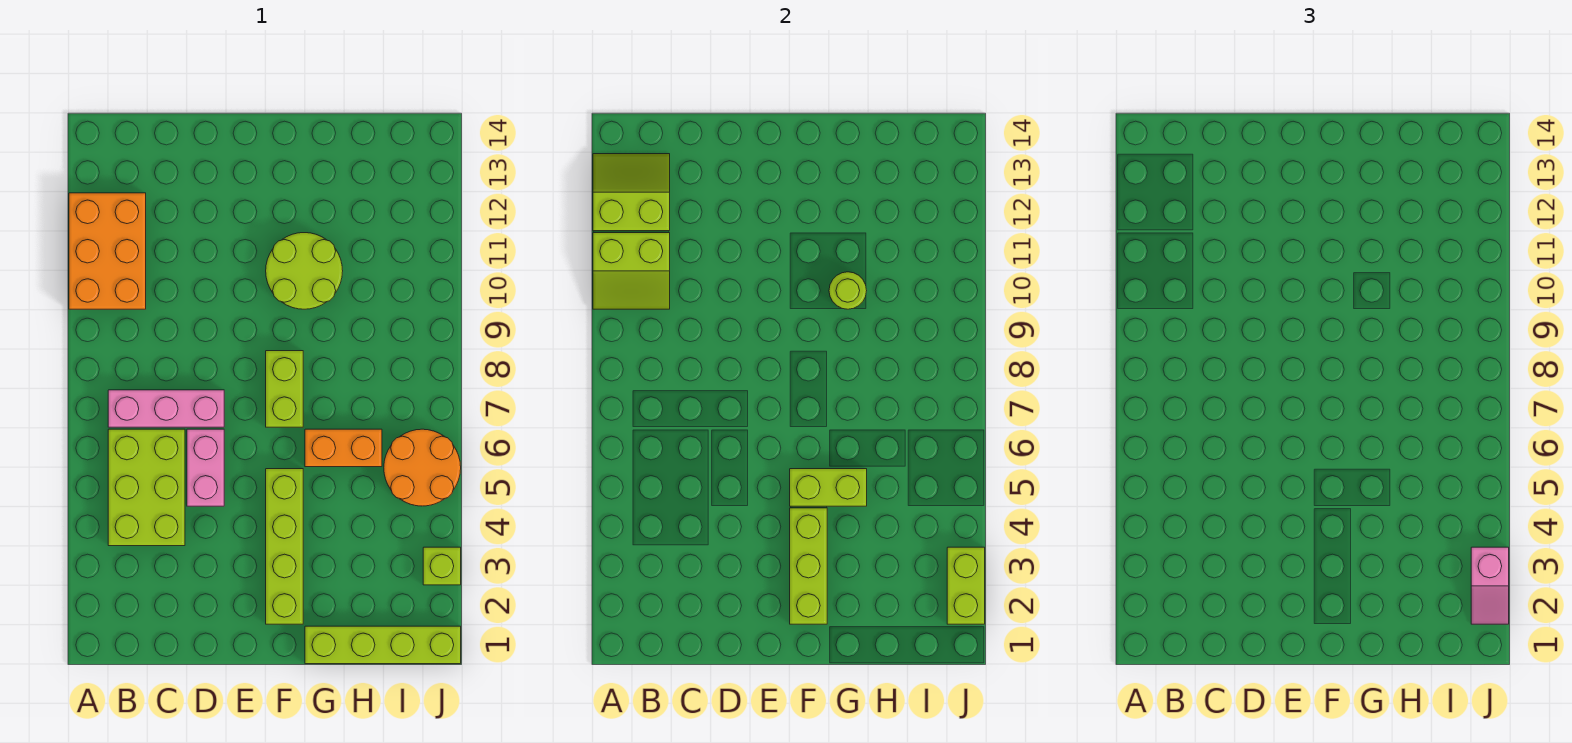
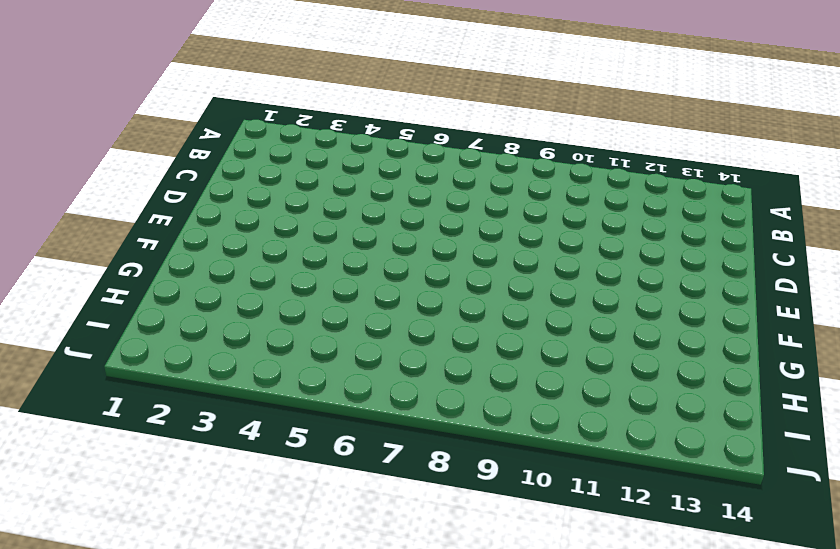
none -> orange brick A10:B12 level 1
none -> lime brick B4:C6 level 1
none -> pink brick B7:D7 level 1

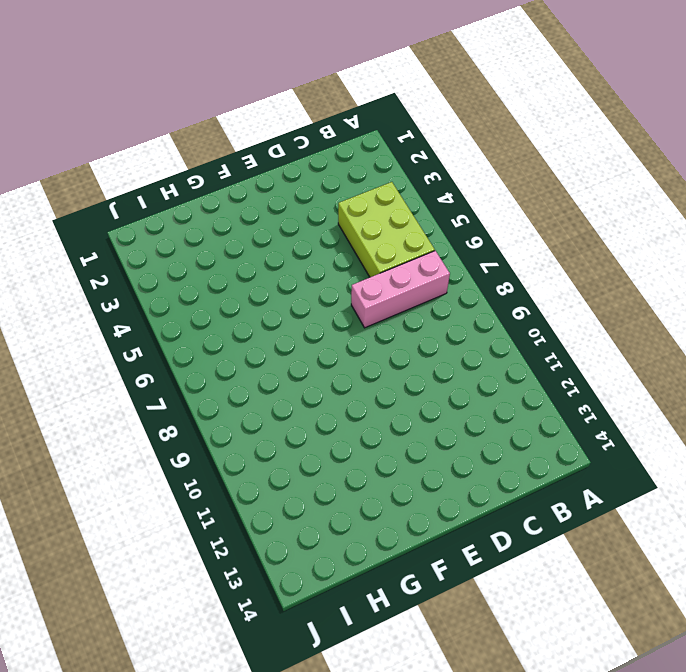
none -> orange brick A10:B12 level 1
none -> pink brick D5:D6 level 1
none -> lime brick F2:F5 level 1

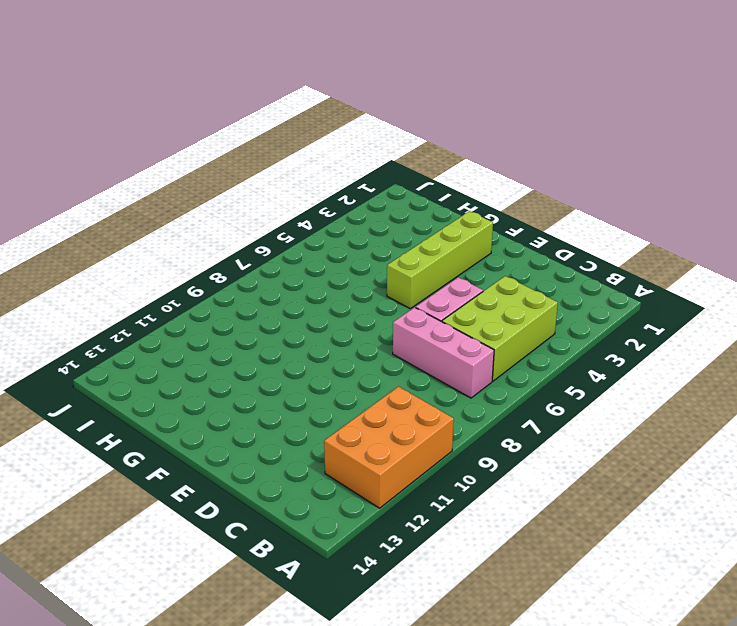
none -> lime brick F7:F8 level 1
none -> lime round brick F10:G11 level 1
none -> lime brick G1:J1 level 1

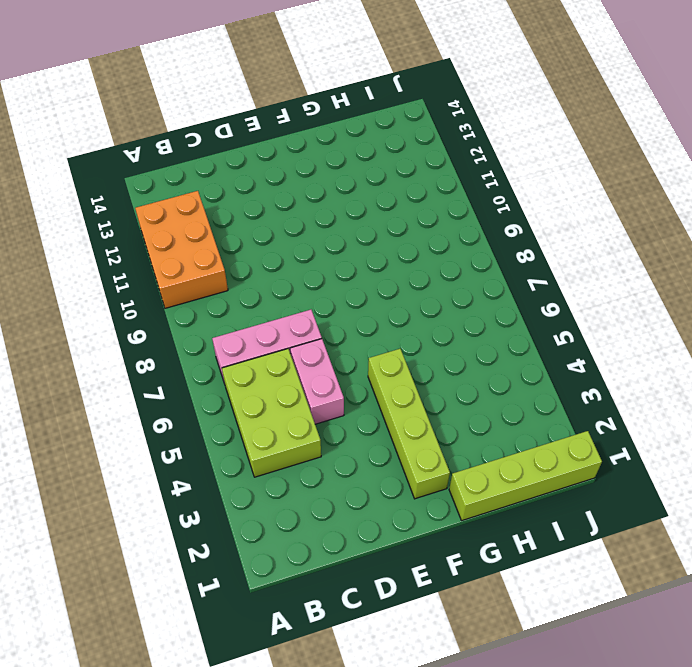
none -> lime brick F7:F8 level 1
none -> lime round brick F10:G11 level 1
none -> orange brick G6:H6 level 1

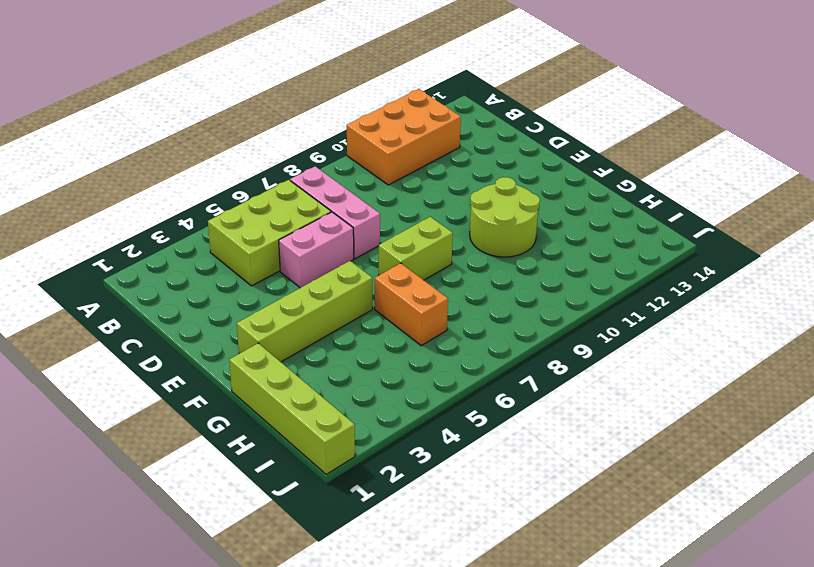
none -> orange round brick I5:J6 level 1
none -> lime brick J3 level 1
none -> lime slope A10:B11 level 2 top 11

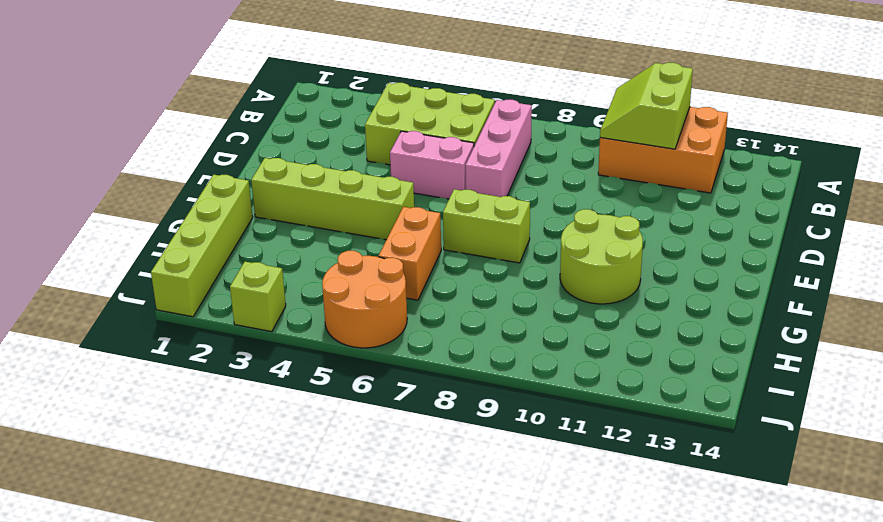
none -> lime slope A12:B13 level 2 top 12
none -> lime brick F2:F4 level 2
none -> lime brick F5:G5 level 2

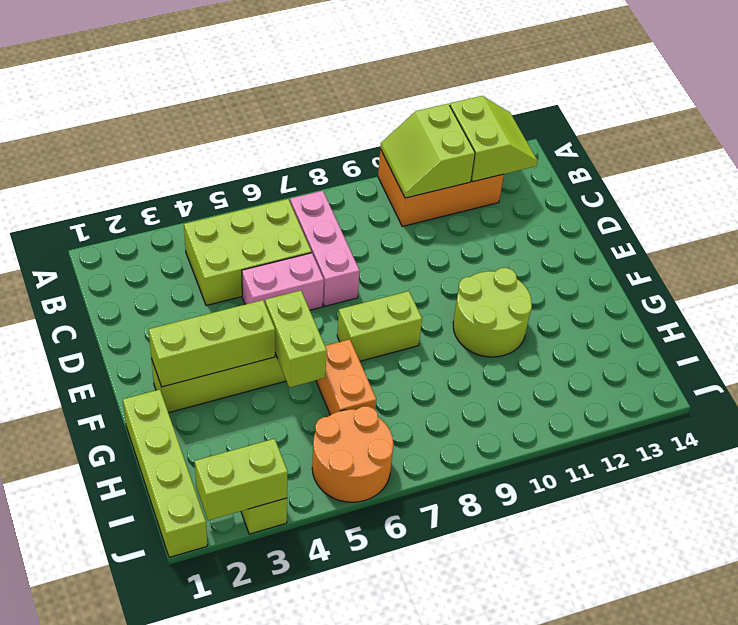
none -> lime round brick G10 level 2
none -> pink slope J2:J3 level 3 top 3

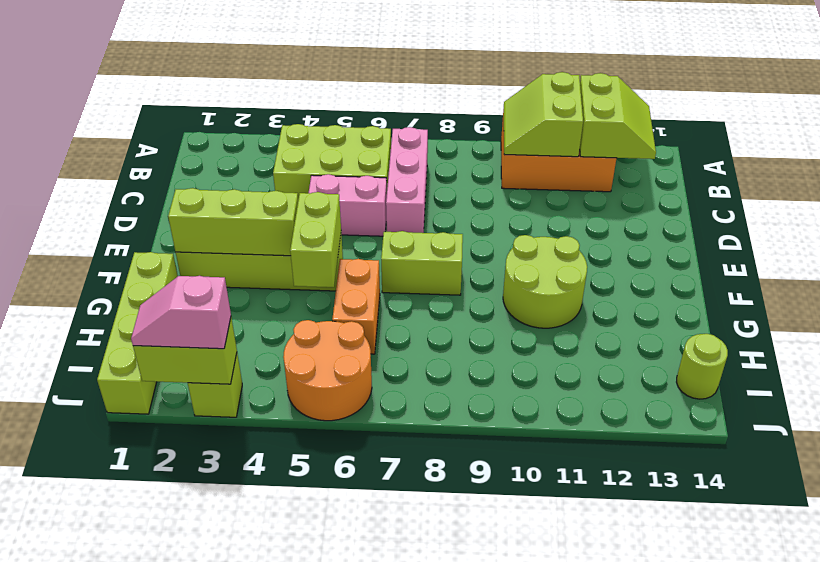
lime round brick I14 level 1 -> lime round brick G10 level 2

